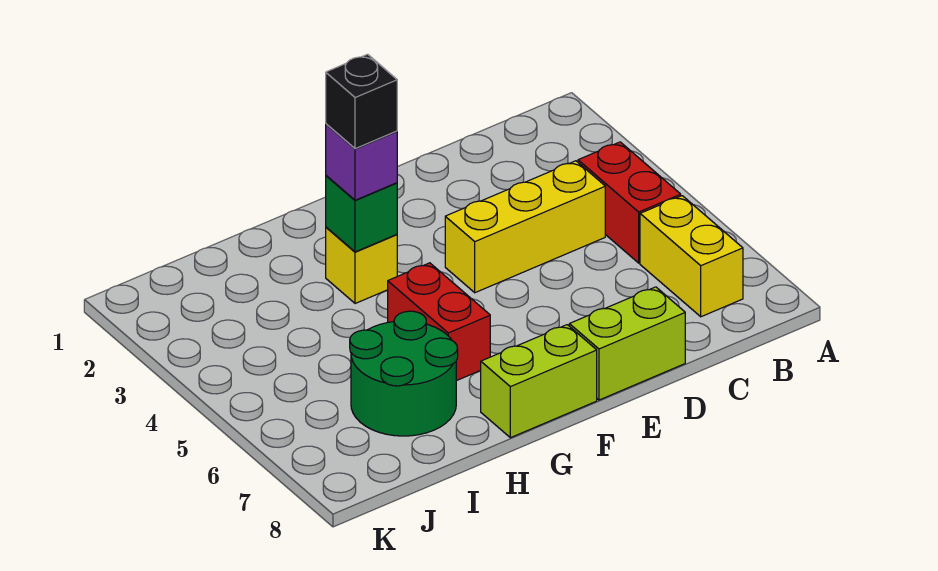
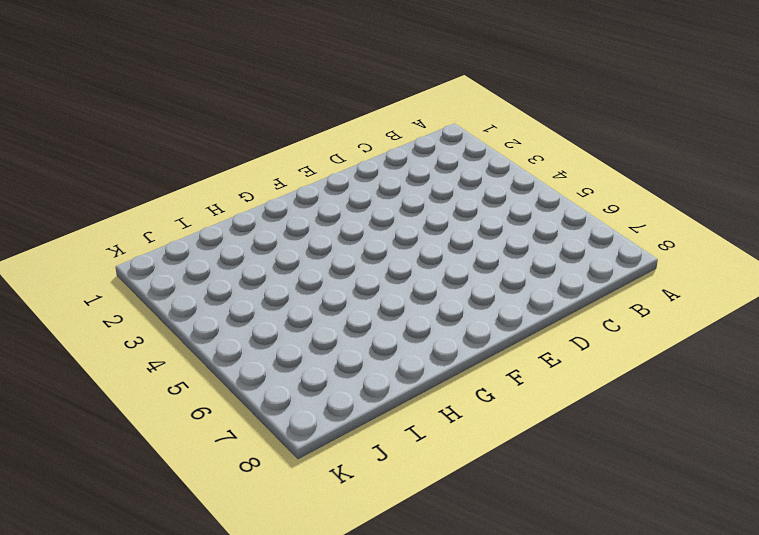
none -> red brick B4:B5 level 1
none -> yellow brick B6:B7 level 1

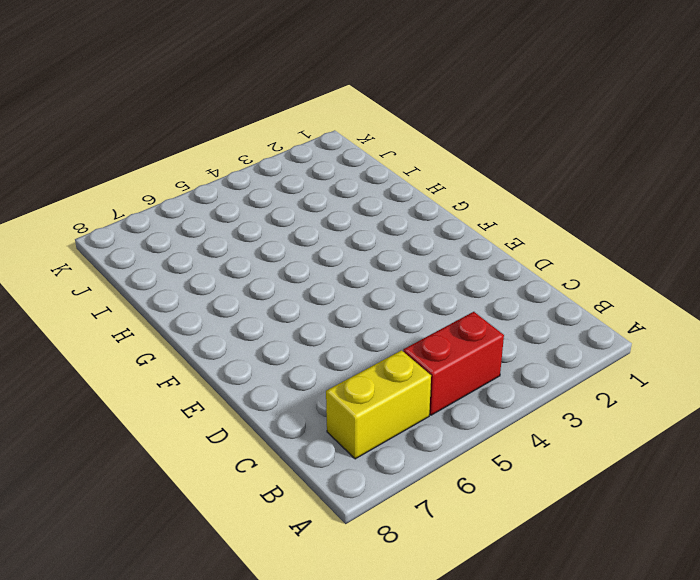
none -> yellow brick C4:E4 level 1
none -> lime brick D8:E8 level 1

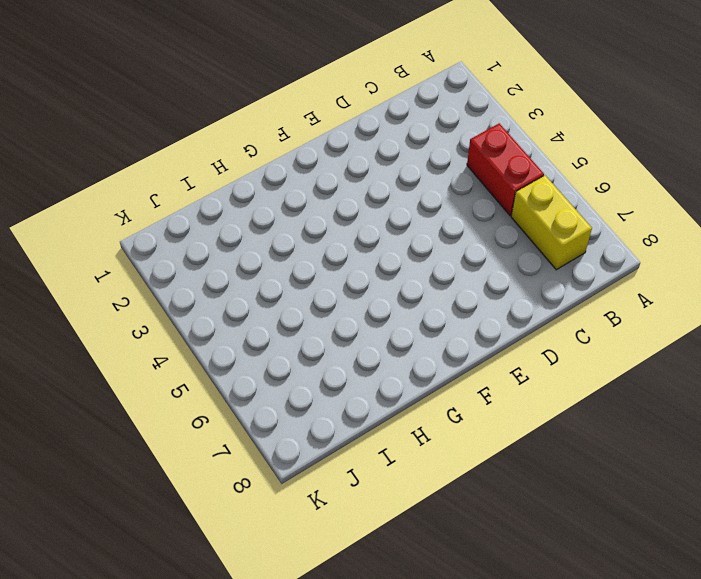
none -> yellow brick C4:E4 level 1
none -> lime brick D8:E8 level 1

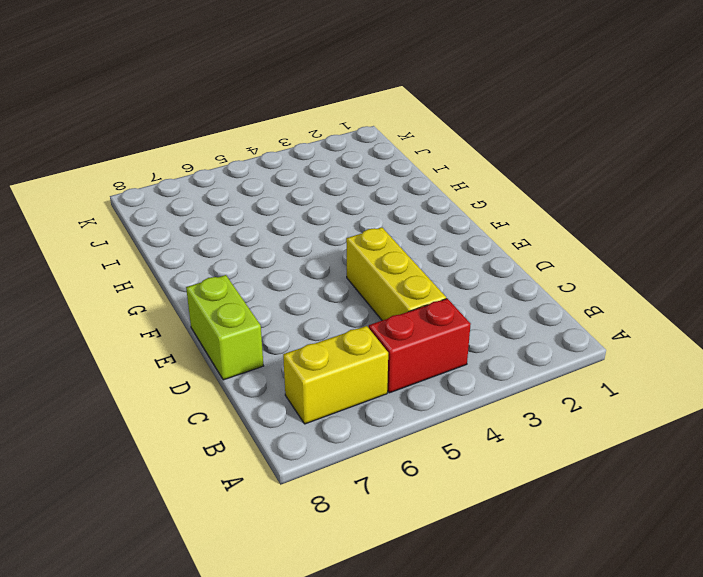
none -> lime brick F8:G8 level 1
none -> yellow brick G3 level 1

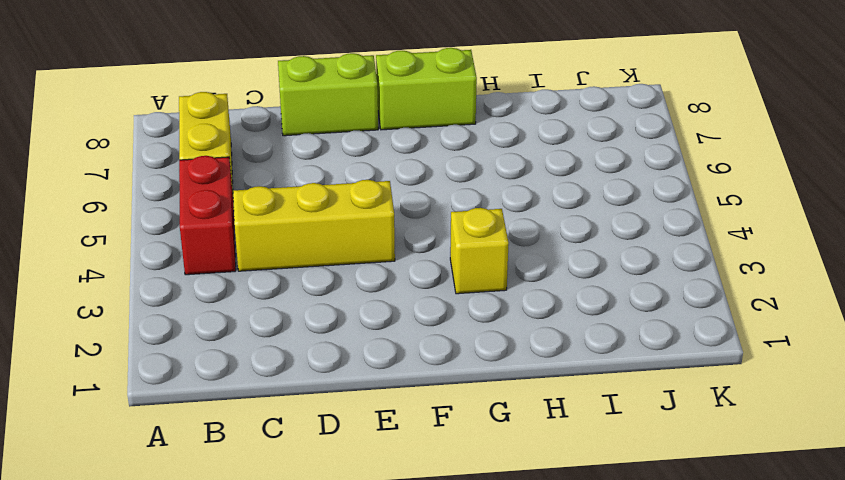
none -> red brick G5:G6 level 1
none -> green round brick H6:I7 level 1

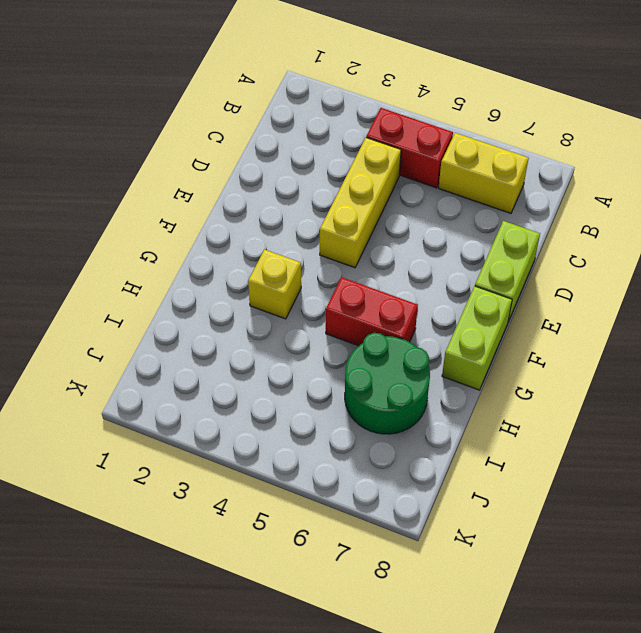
none -> green brick G3 level 2
none -> purple brick G3 level 3

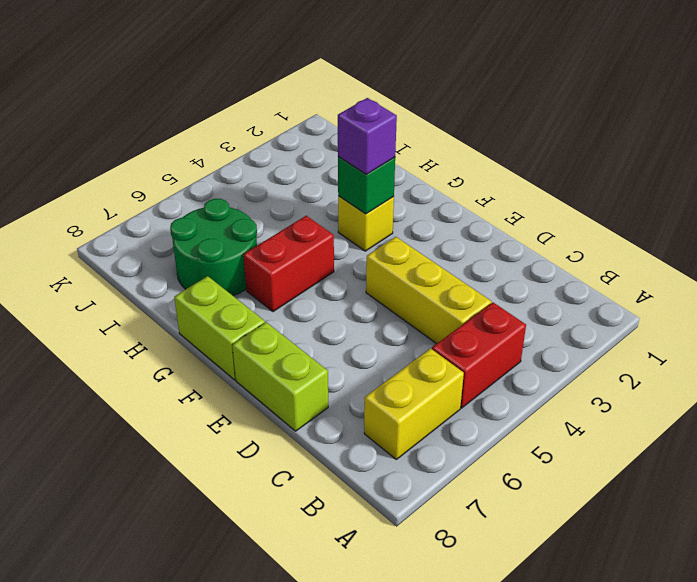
none -> black brick G3 level 4

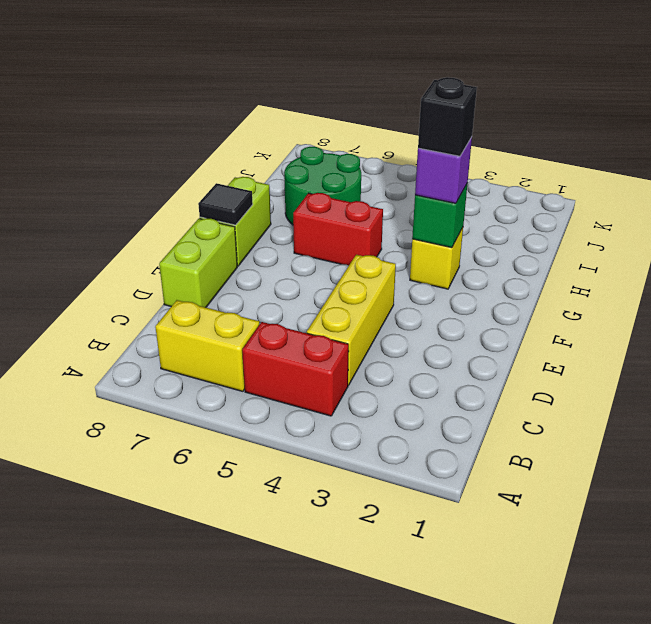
black tile F8 level 2 -> none

